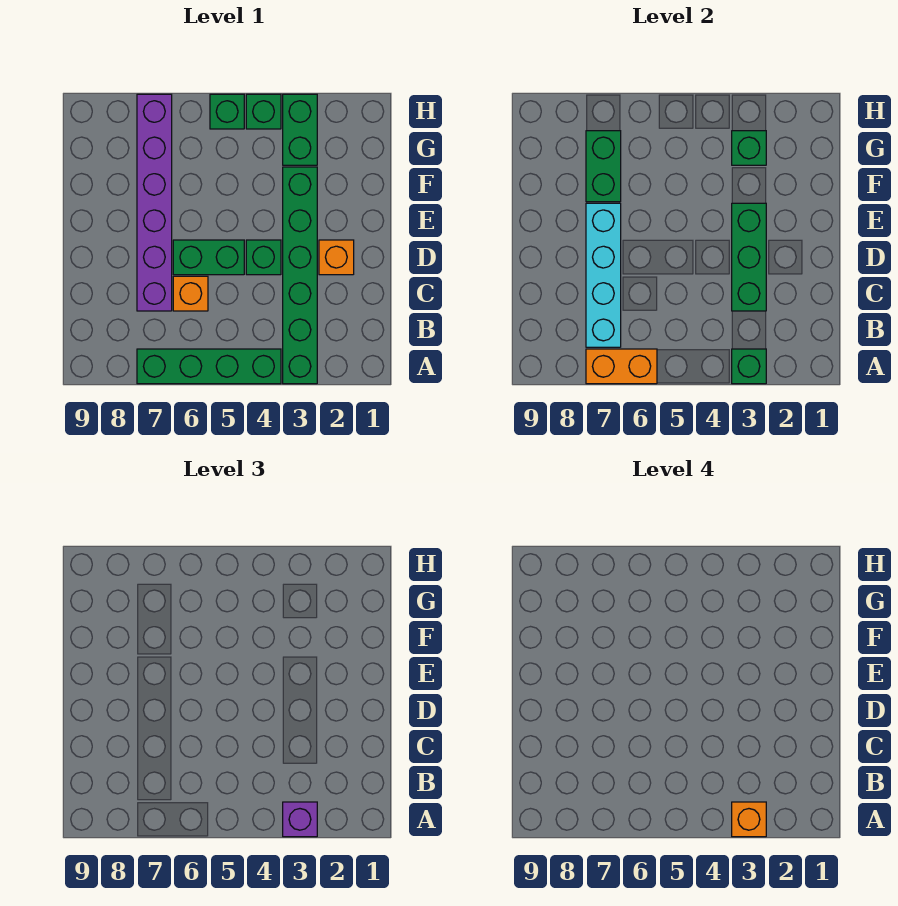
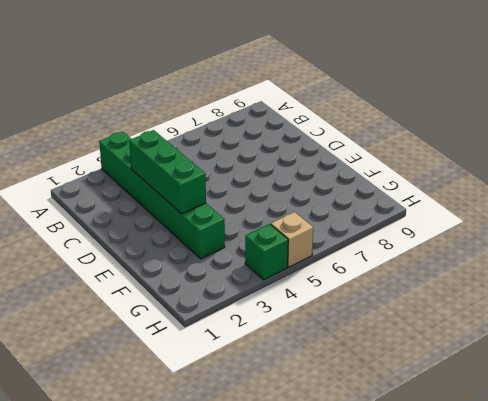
tan brick H5 level 1 -> green brick H5 level 1
none -> green brick A4:A7 level 1
none -> orange brick C6 level 1
none -> purple brick C7:H7 level 1

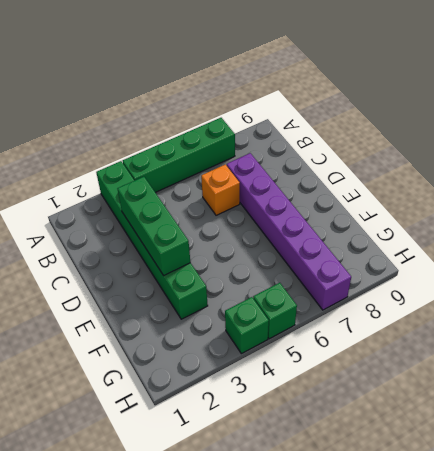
none -> orange brick D2 level 1
none -> green brick D4 level 1
none -> green brick D5:D6 level 1

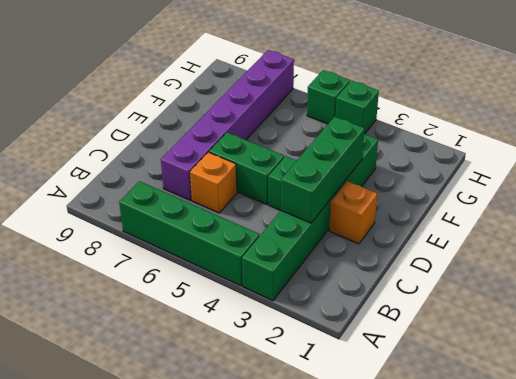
none -> green brick G3:H3 level 1
none -> green brick A3 level 2
none -> orange brick A6:A7 level 2

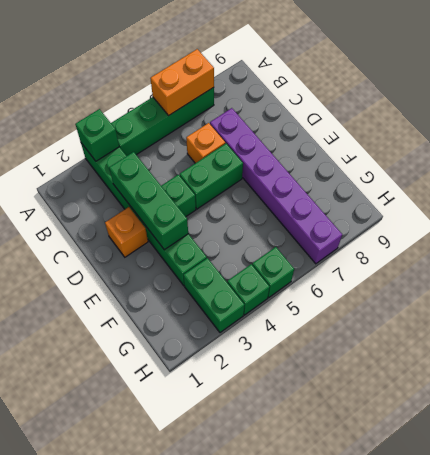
none -> cyan brick B7:E7 level 2
none -> green brick F7:G7 level 2
none -> green brick G3 level 2

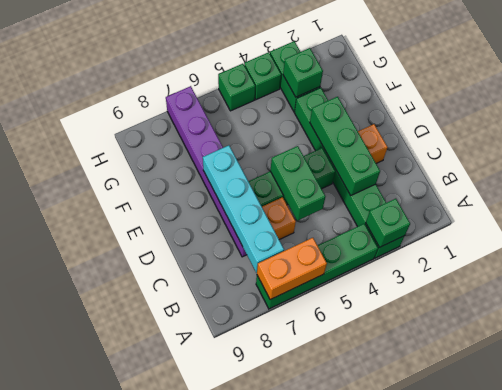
green brick C5:D5 level 2 -> green brick F7:G7 level 2
none -> purple brick A3 level 3
none -> orange brick A3 level 4

